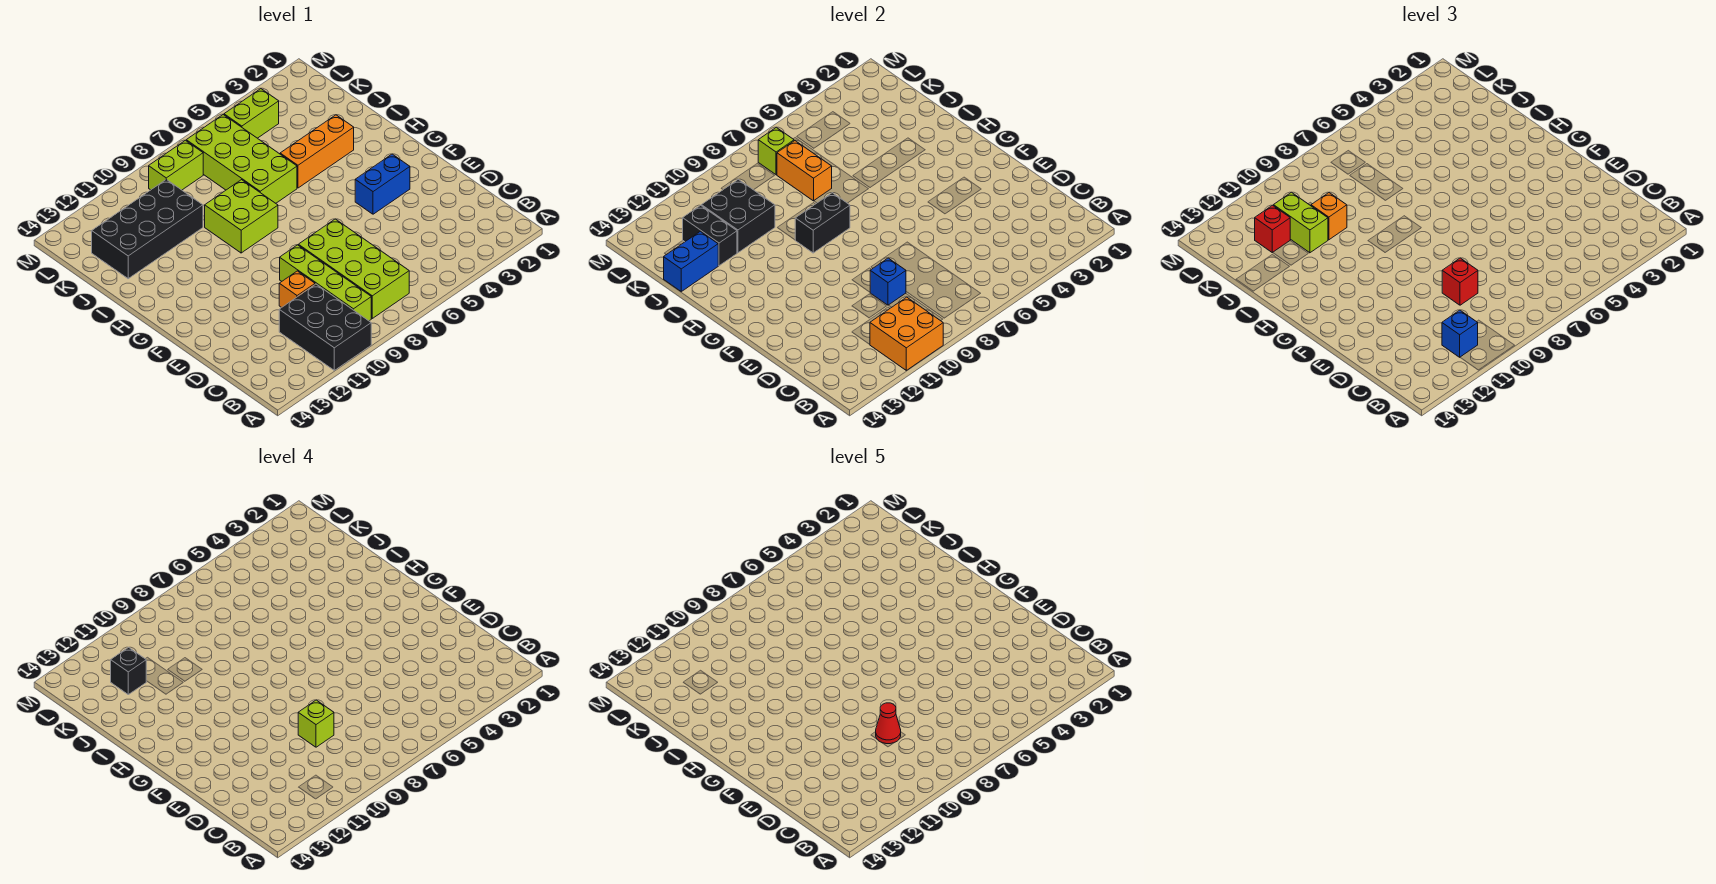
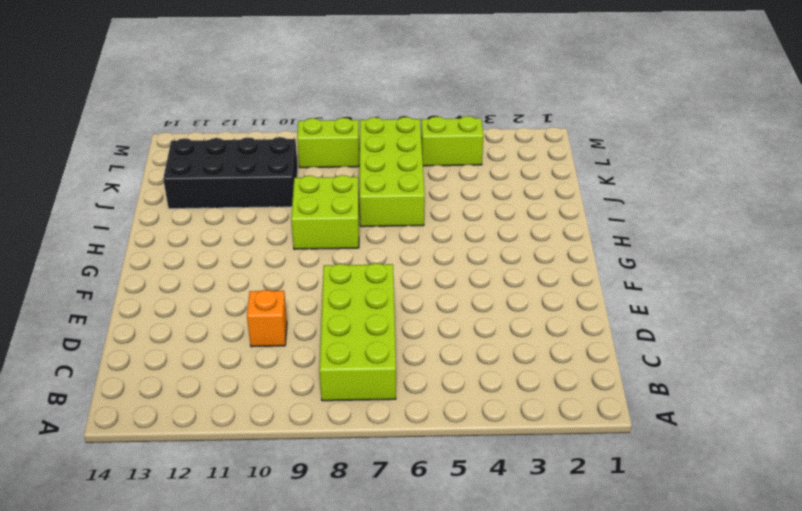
none -> black brick A10:C11 level 1
none -> lime brick B9:E9 level 1
none -> blue brick F3:F4 level 1

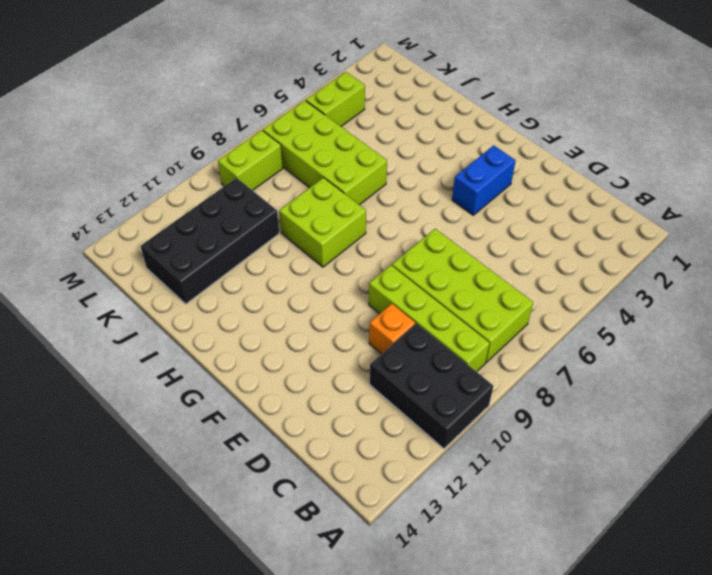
none -> orange brick I3:I5 level 1
none -> orange brick A10:B11 level 2
none -> blue brick D9 level 2

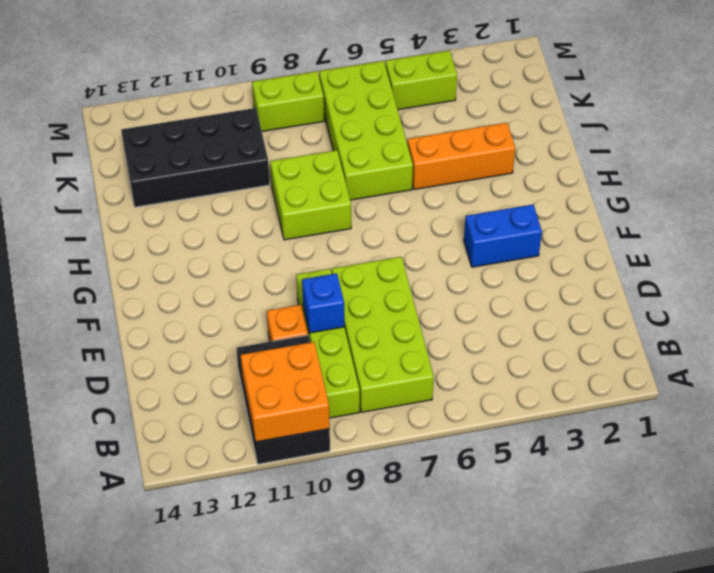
none -> black brick H8:H9 level 2
none -> orange brick J7:K7 level 2
none -> black brick J10:K11 level 2

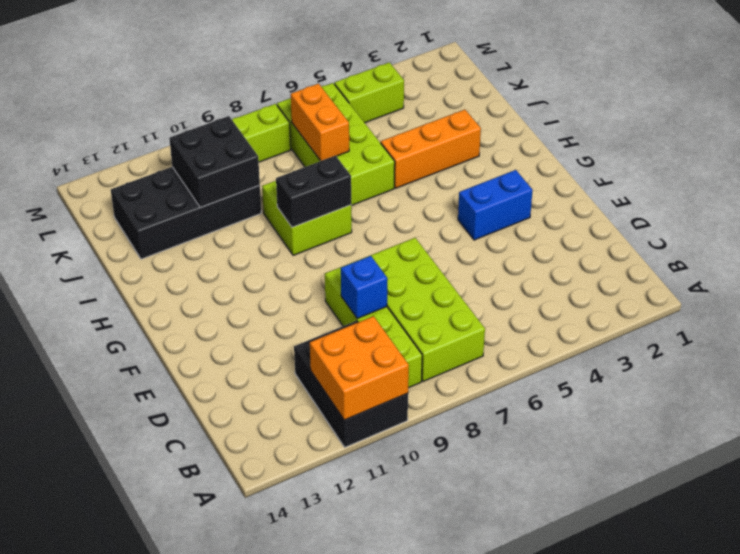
none -> orange brick D10 level 1
none -> black brick J12:K12 level 2
none -> blue brick J13:J14 level 2

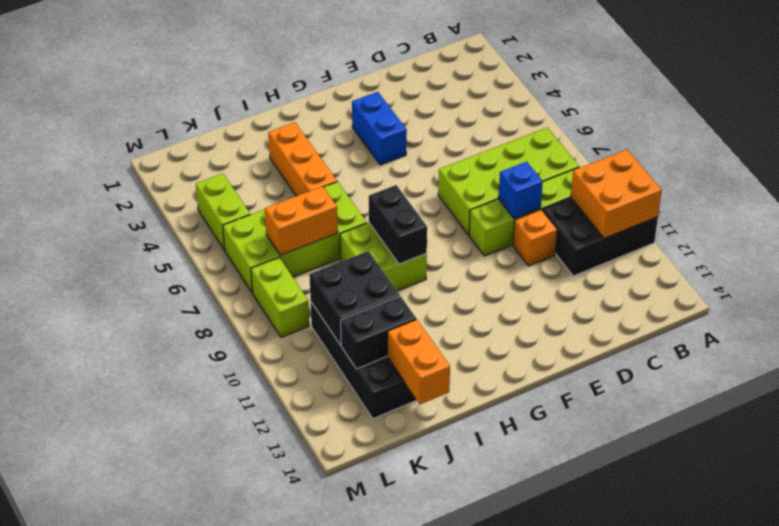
orange brick J13:J14 level 2 -> blue brick J13:J14 level 2
none -> lime brick L7 level 2
none -> blue brick B11 level 3
none -> red brick D9 level 3

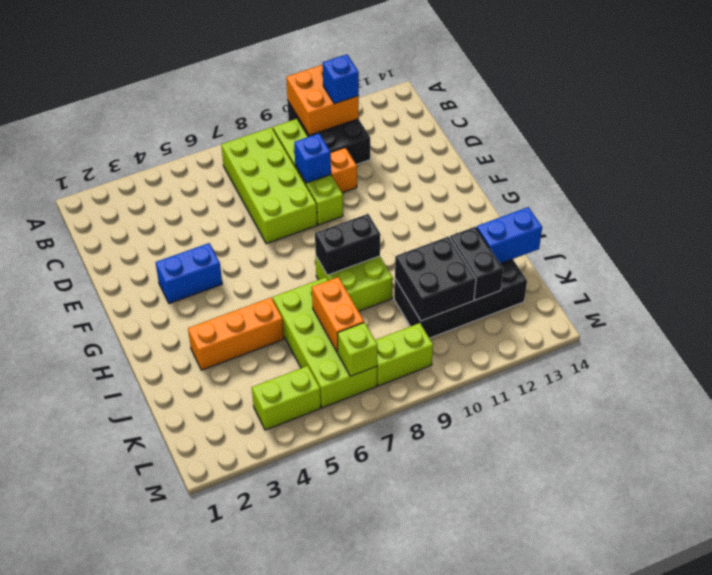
none -> red brick D9 level 3
none -> orange brick J10 level 3
none -> lime brick J11:K11 level 3

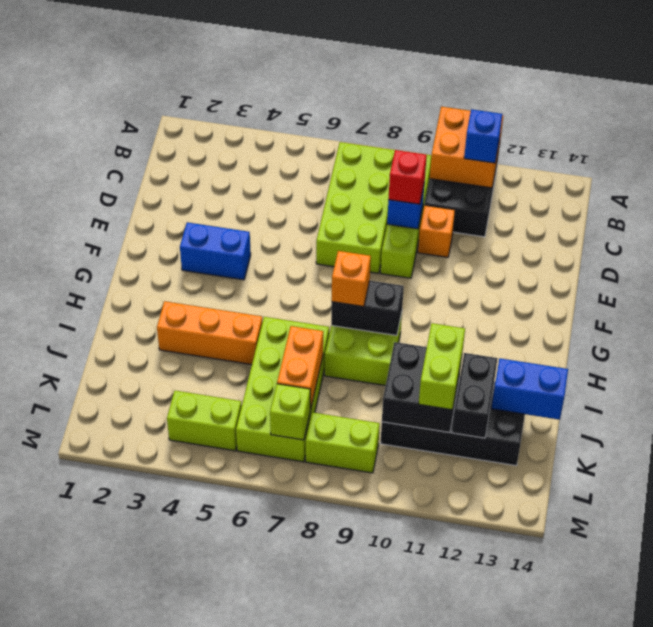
orange brick H8 level 3 -> orange brick J10 level 3
none -> red brick K12 level 3
none -> lime brick D9 level 4
none -> black brick K12 level 4

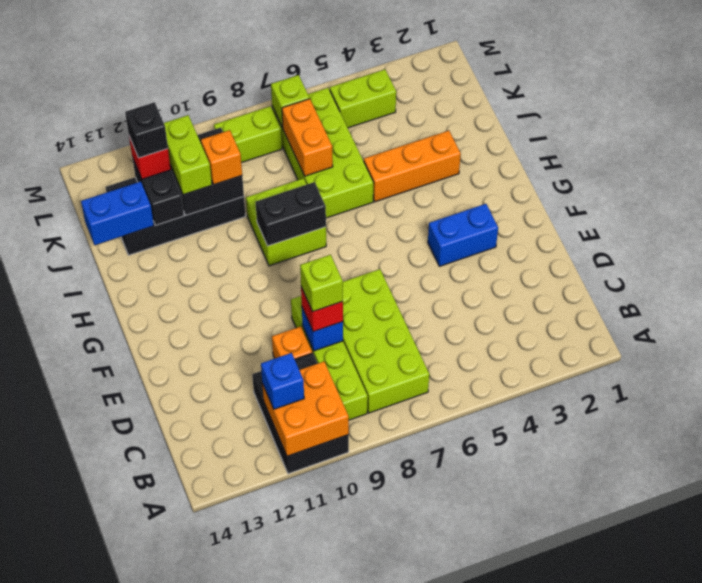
none -> red cone D9 level 5

